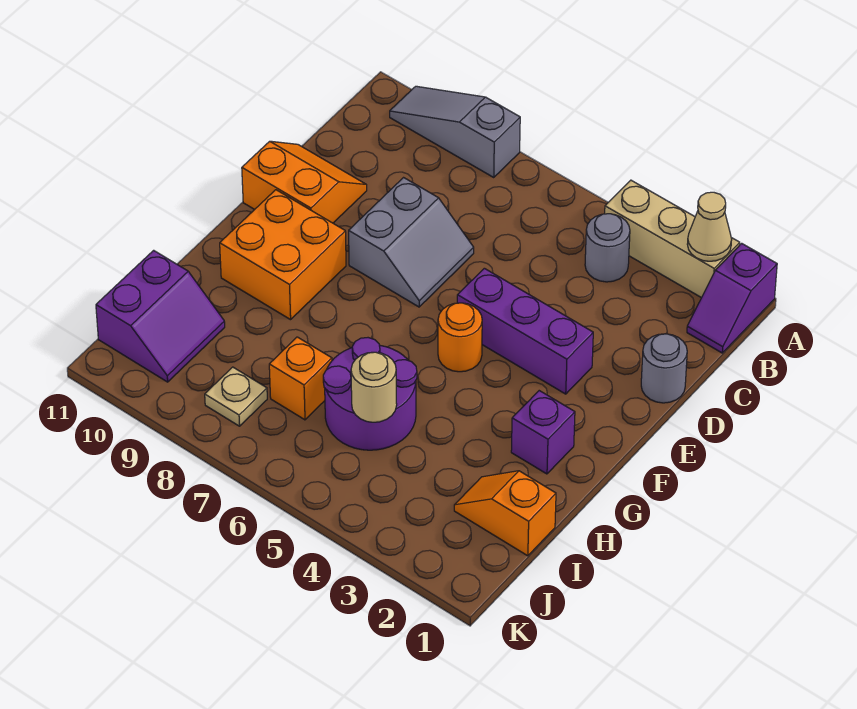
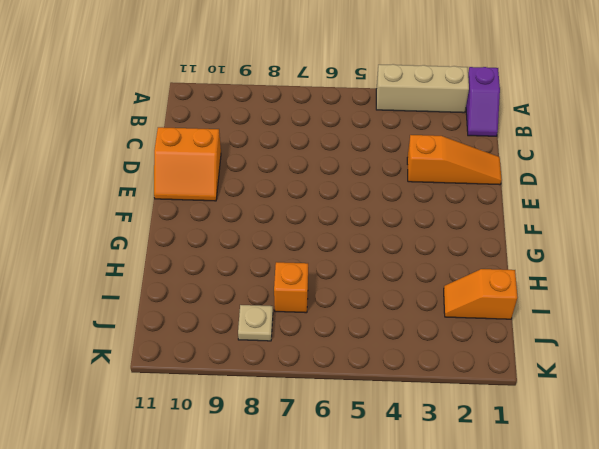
orange slope D1:D3 level 1 top 3 -> grey round brick D1 level 1
orange slope D10:E11 level 1 top D -> orange slope D10:E11 level 1 top E
none -> grey slope A8:A10 level 1 top 8
none -> grey round brick B4 level 1
none -> grey slope D7:E8 level 1 top 8

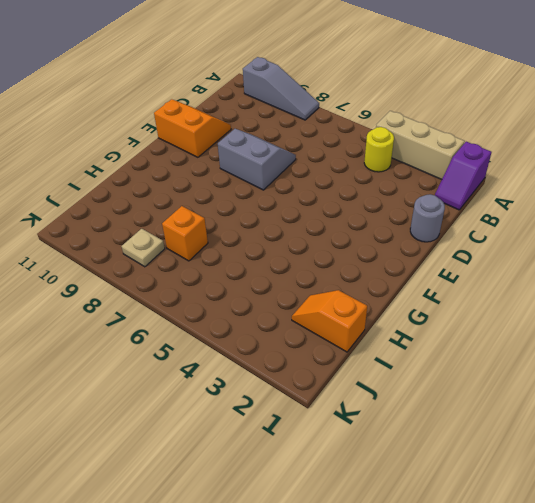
grey slope A8:A10 level 1 top 10 -> grey slope A8:A10 level 1 top 8
yellow round brick B4 level 1 -> grey round brick B4 level 1
grey slope D7:E8 level 1 top E -> grey slope D7:E8 level 1 top 8
none -> purple brick E3:E5 level 1
none -> orange round brick F5 level 1
none -> orange brick F9:G10 level 1

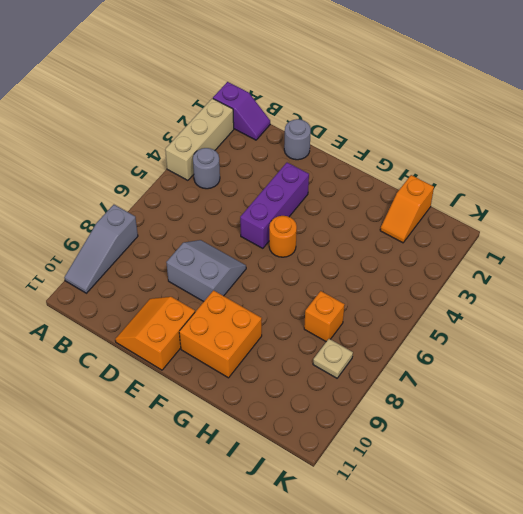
none -> purple brick G2 level 1
none -> purple round brick H5:I6 level 1
none -> purple slope I10:J11 level 1 top 11

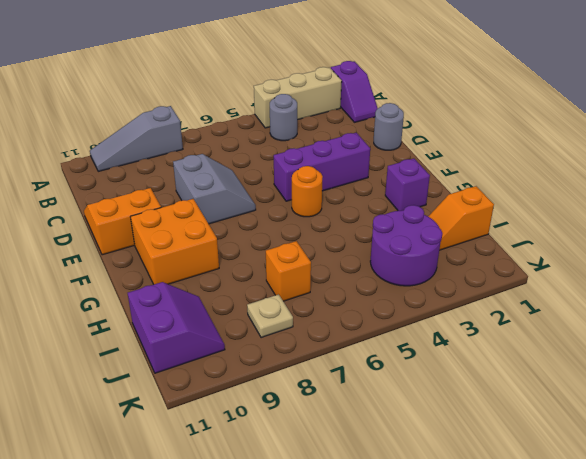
purple round brick I3:J4 level 1 -> purple round brick H5:I6 level 1
none -> tan cone A2 level 2
none -> tan round brick I5 level 2

